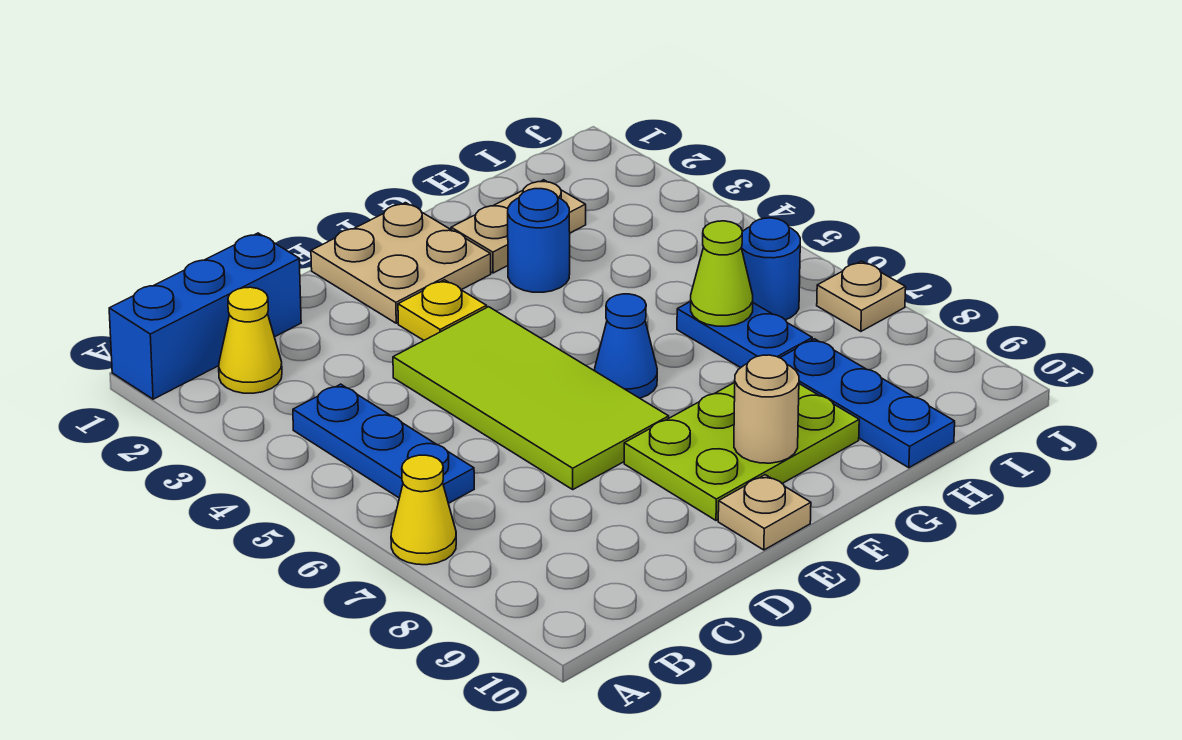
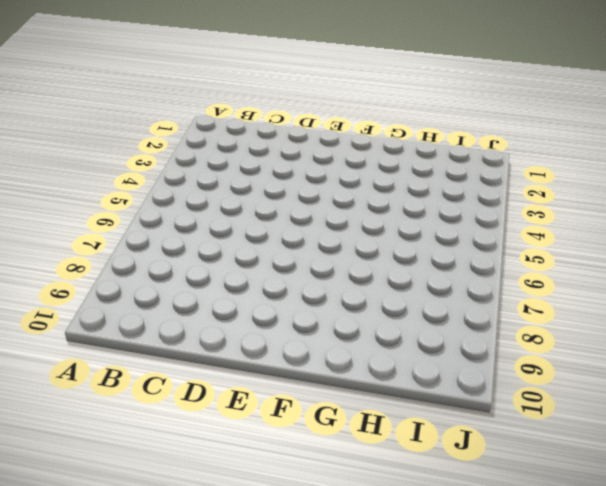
none -> blue brick A1:C1 level 1
none -> yellow cone A7 level 1
none -> yellow cone B2 level 1

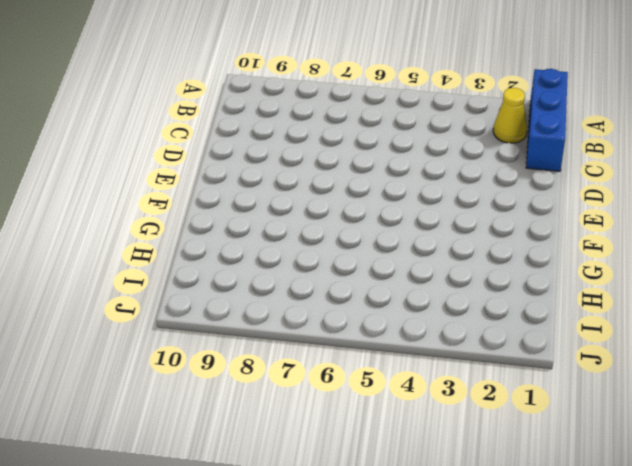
none -> yellow cone A7 level 1
none -> blue plate B4:B6 level 1
none -> lime tile D4:E7 level 1

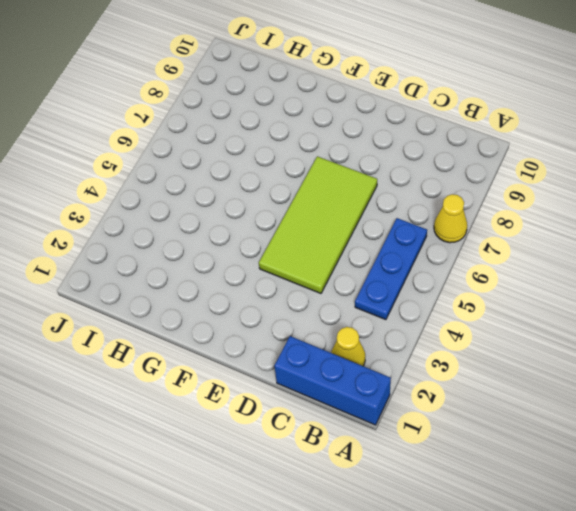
none -> tan plate E1:F2 level 1
none -> yellow plate E3 level 1
none -> lime plate E8:G9 level 1

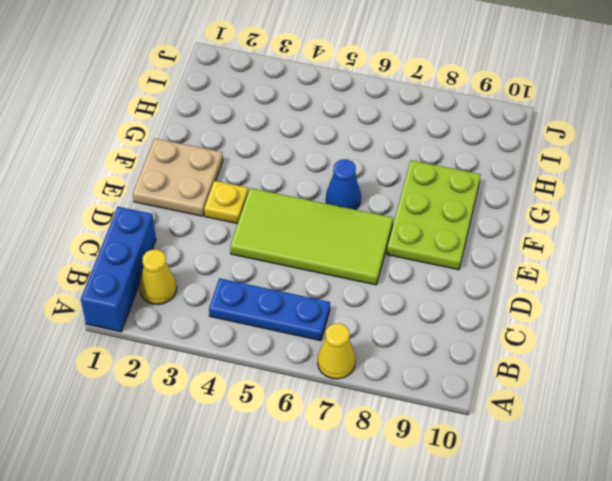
none -> tan plate E10 level 1
none -> tan plate G2:H2 level 1
none -> blue round brick G3 level 1

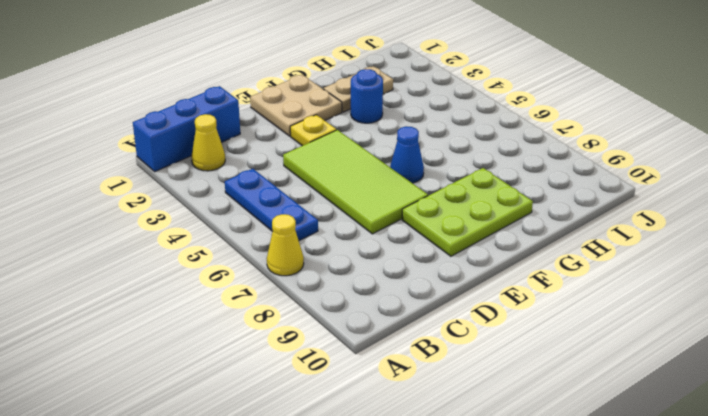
none -> tan plate E10 level 1
none -> blue plate H6:H7 level 1
none -> blue plate H8:H10 level 1

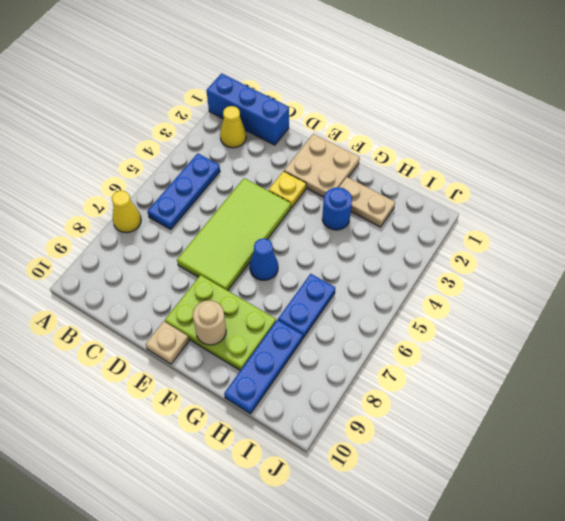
none -> blue round brick I6 level 1
none -> tan plate J7 level 1
none -> lime cone H6 level 2

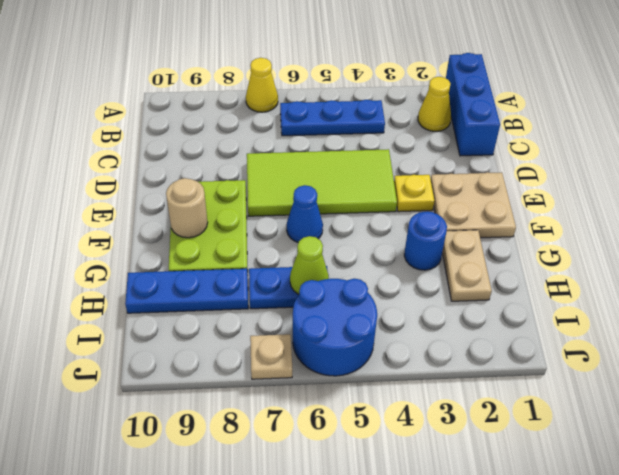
blue round brick I5:J6 level 1 -> blue round brick I6 level 1
none -> tan plate E10 level 1

